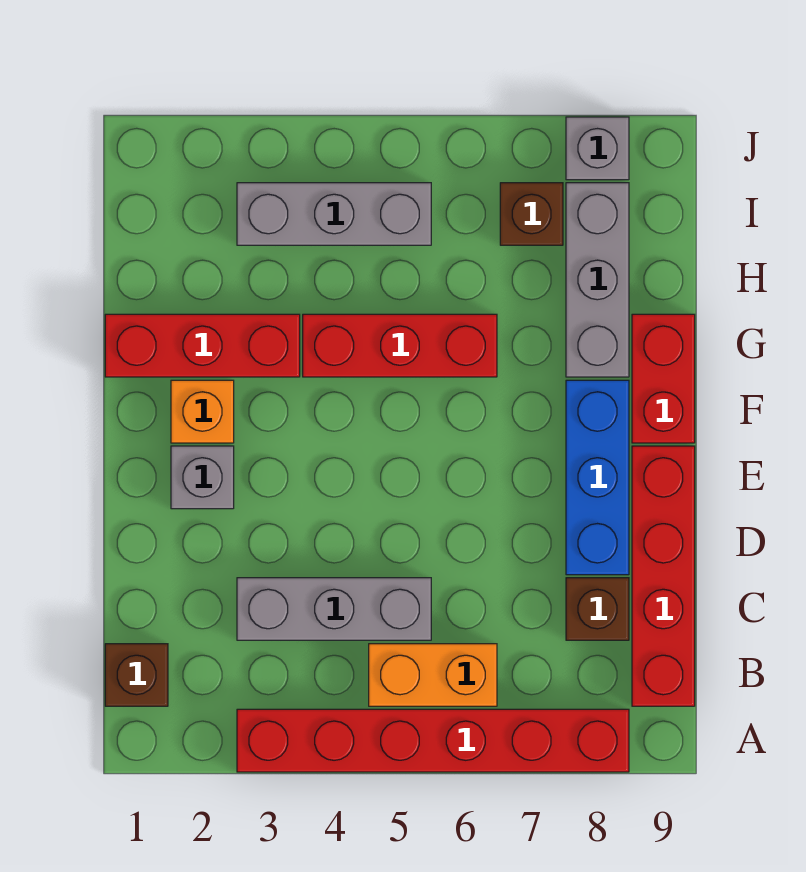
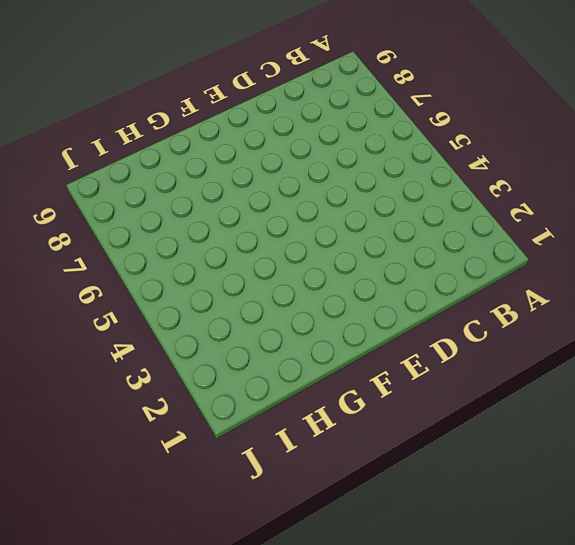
none -> red brick A3:A8 level 1
none -> brown brick B1 level 1
none -> orange brick B5:B6 level 1

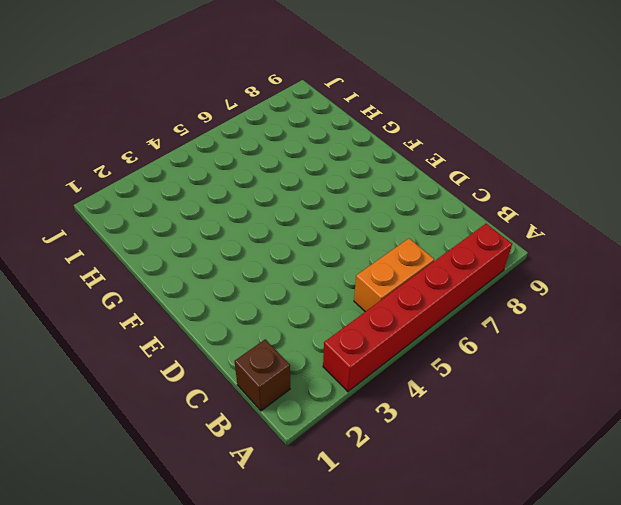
none -> red brick B9:E9 level 1
none -> grey brick C3:C5 level 1
none -> brown brick C8 level 1

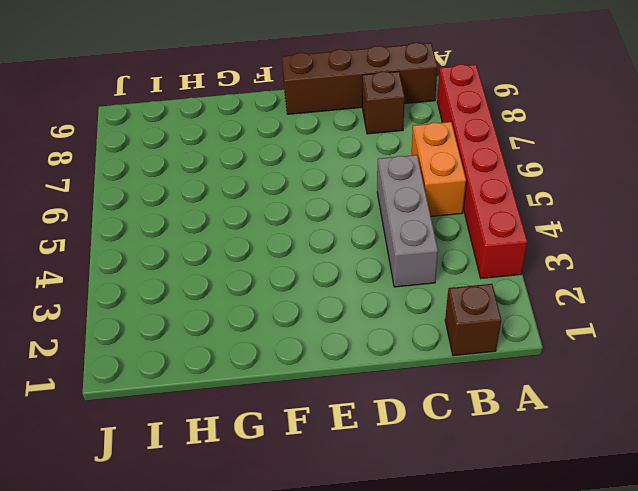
brown brick B9:E9 level 1 -> red brick B9:E9 level 1
none -> blue brick D8:F8 level 1
none -> grey brick E2 level 1
none -> orange brick F2 level 1

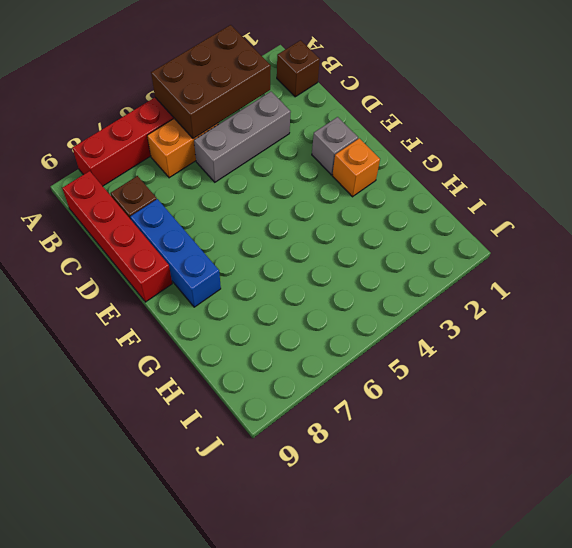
brown brick A3:B5 level 2 -> none
none -> red brick F9:G9 level 1
none -> red brick G1:G3 level 1
none -> red brick G4:G6 level 1

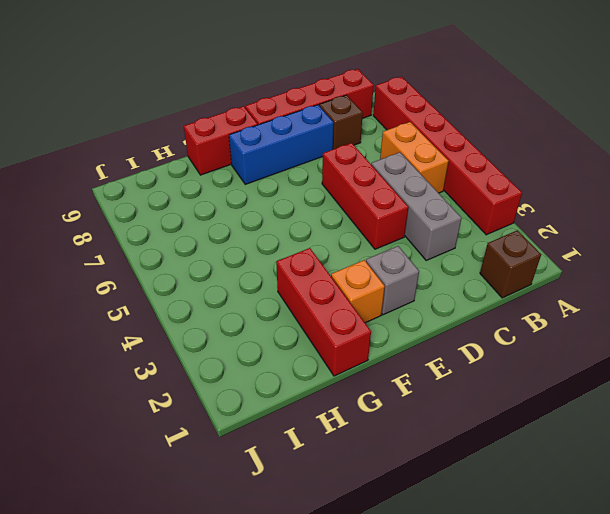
red brick D4:D6 level 1 -> red brick G4:G6 level 1
none -> grey brick G8:I8 level 1
none -> grey brick I3:I5 level 1
none -> brown brick I7 level 1

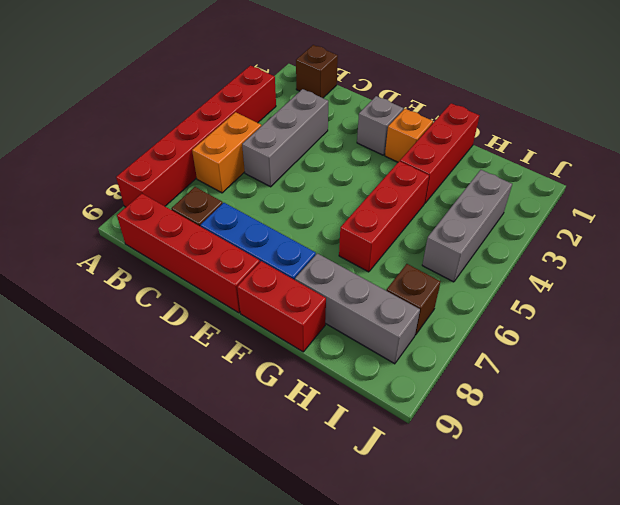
none -> grey brick J8 level 1

